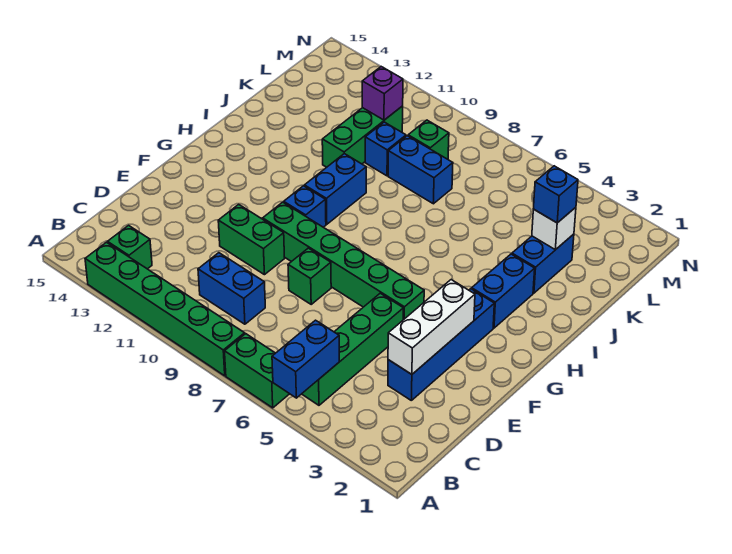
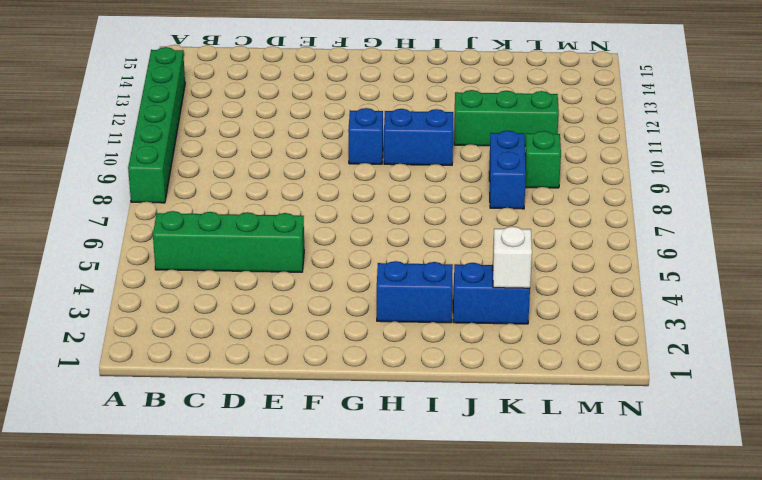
none -> green brick A6:A7 level 1
none -> green brick B13 level 1
none -> blue brick C9:C10 level 1

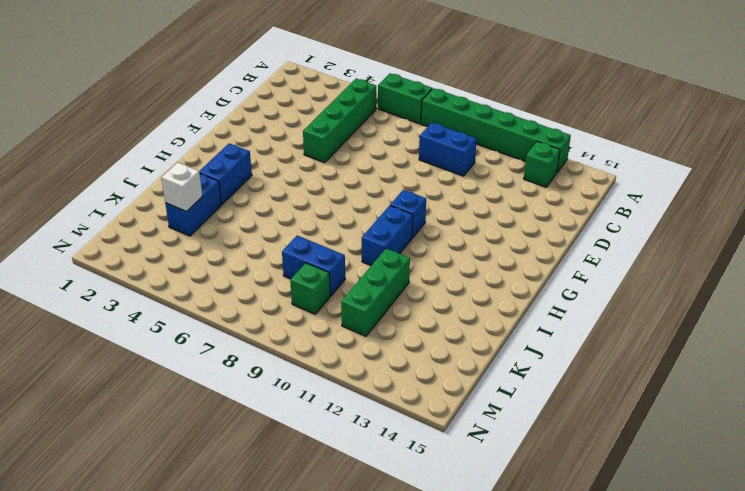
none -> blue brick D3:G3 level 1
none -> green brick E8 level 1
none -> green brick E10:E11 level 1

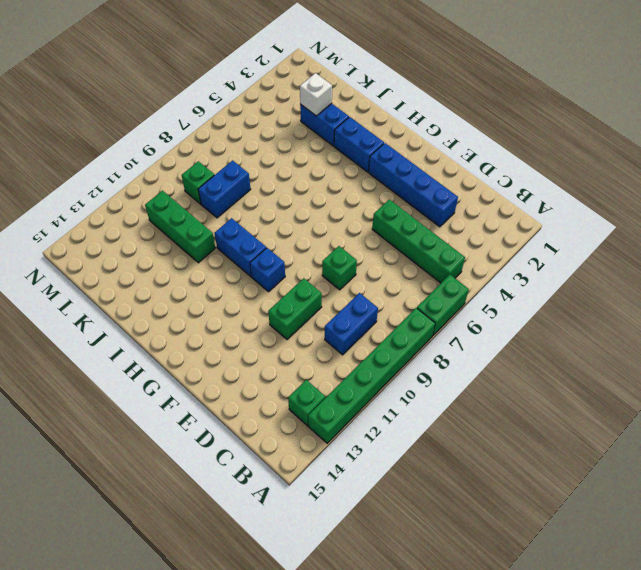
none -> green brick F5:F10 level 1
none -> blue brick K10 level 1
none -> blue brick A5:B5 level 2

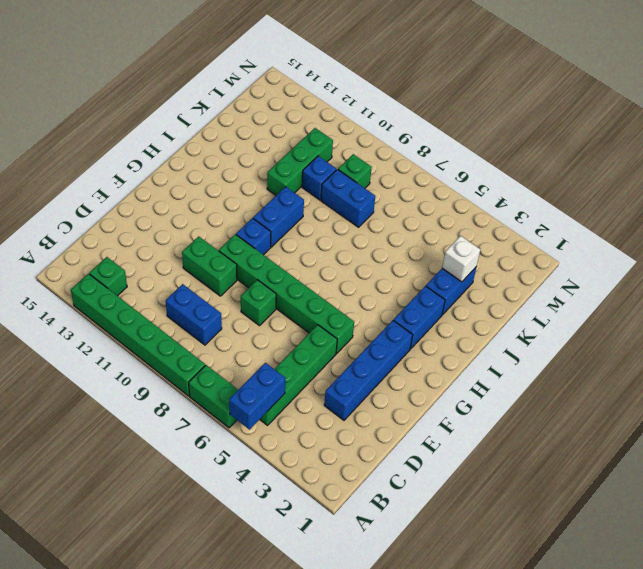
none -> white brick D3:F3 level 2
none -> purple brick L11 level 2
none -> blue brick K3 level 3

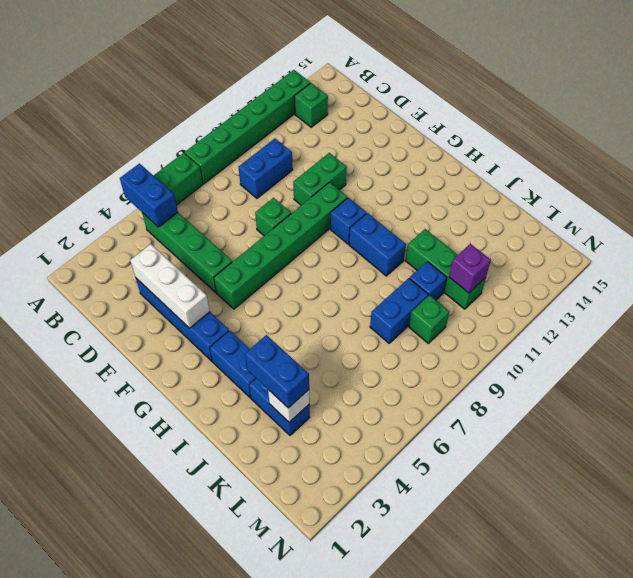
blue brick J3:K3 level 3 -> blue brick K3 level 3

